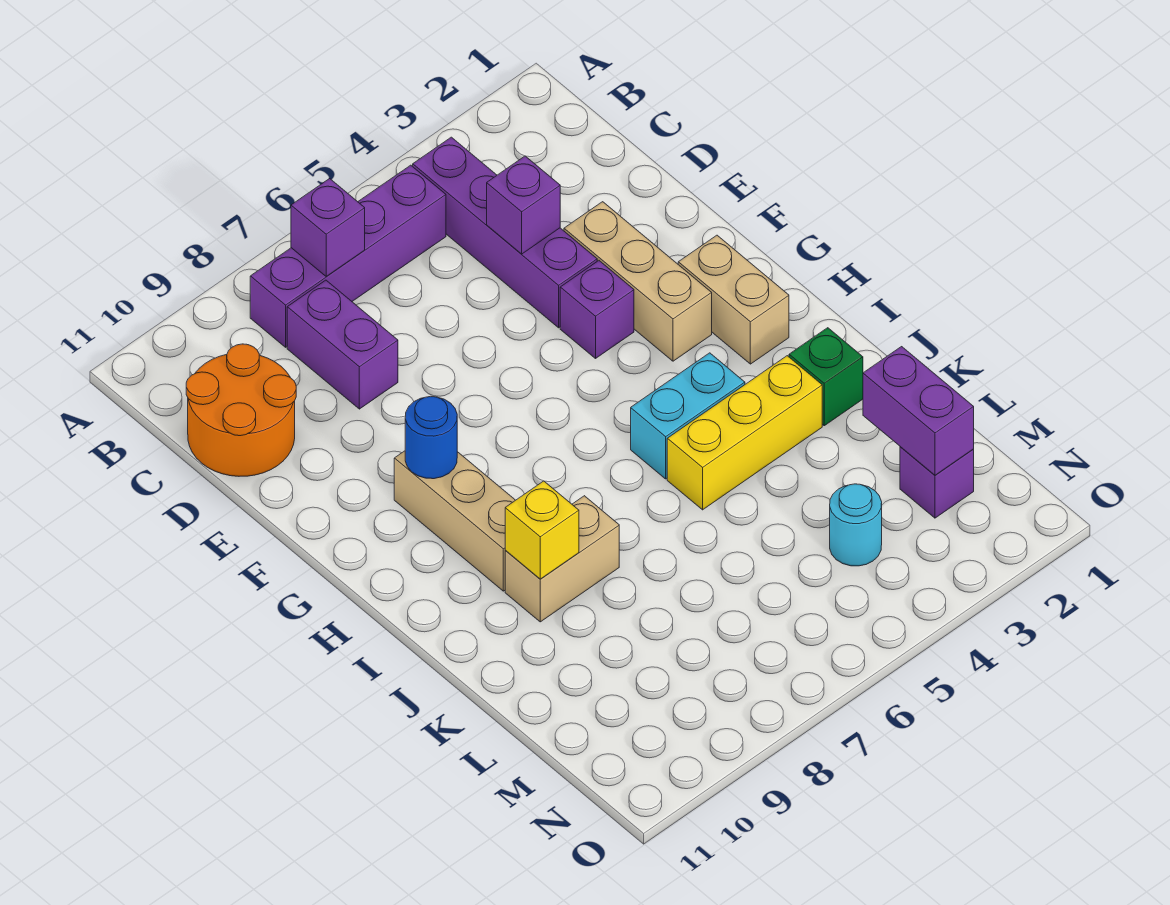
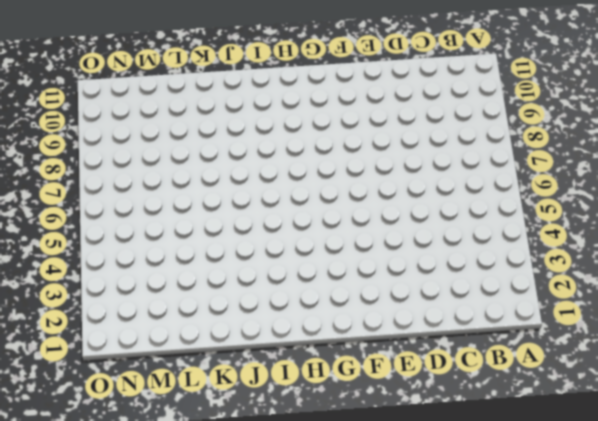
none -> purple brick B4:E4 level 1
none -> purple brick B5:B8 level 1
none -> purple brick C8:D8 level 1

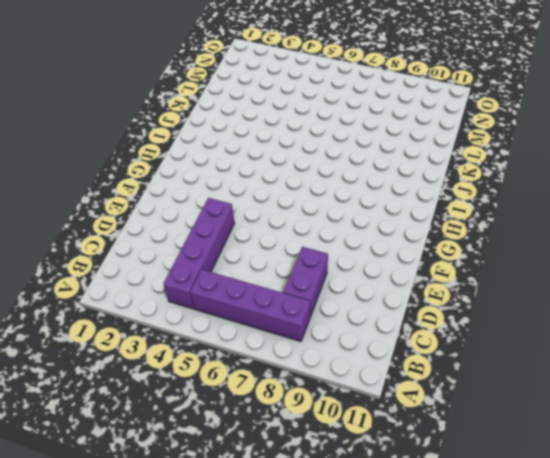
none -> orange round brick C10:D11 level 1
none -> tan brick E3:G3 level 1
none -> purple brick F4 level 1

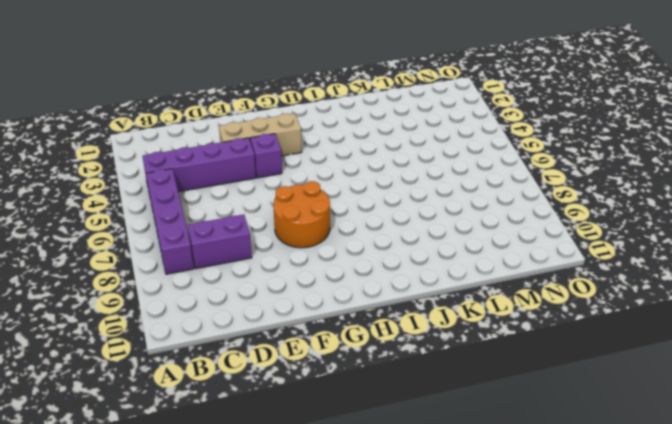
orange round brick F7:G8 level 1 -> orange round brick C10:D11 level 1
none -> tan brick G2:H2 level 1
none -> tan brick G9:I9 level 1
none -> cyan brick I4:I5 level 1

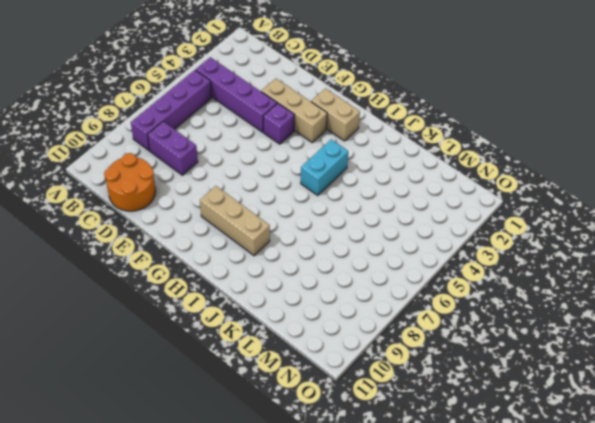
none -> green brick J2 level 1
none -> yellow brick J3:J5 level 1
none -> tan brick J8:J9 level 1

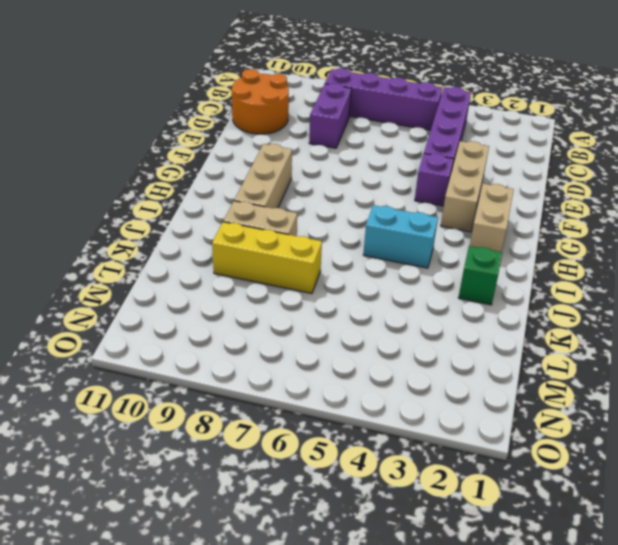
yellow brick K7:K9 level 1 -> yellow brick J3:J5 level 1
none -> purple brick M2 level 1
none -> cyan round brick M4 level 1
none -> purple brick B7 level 2

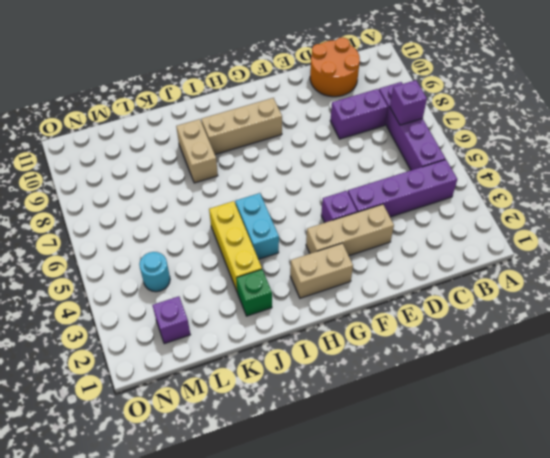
none -> purple brick D4 level 2
none -> blue round brick G9 level 2
none -> yellow brick J9 level 2

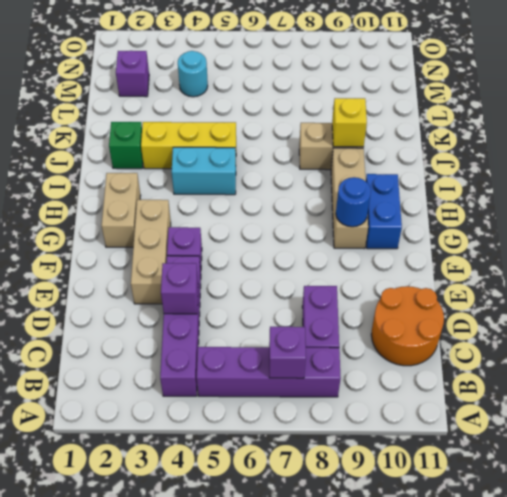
blue brick G10:H10 level 1 -> none
none -> purple brick L2:M2 level 2

